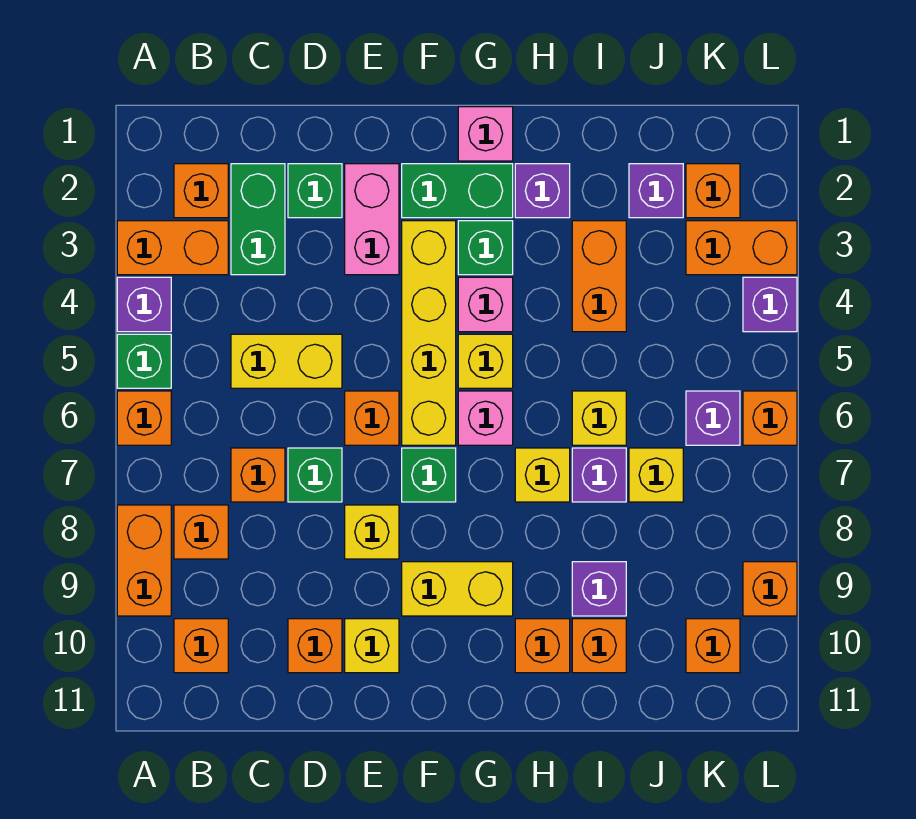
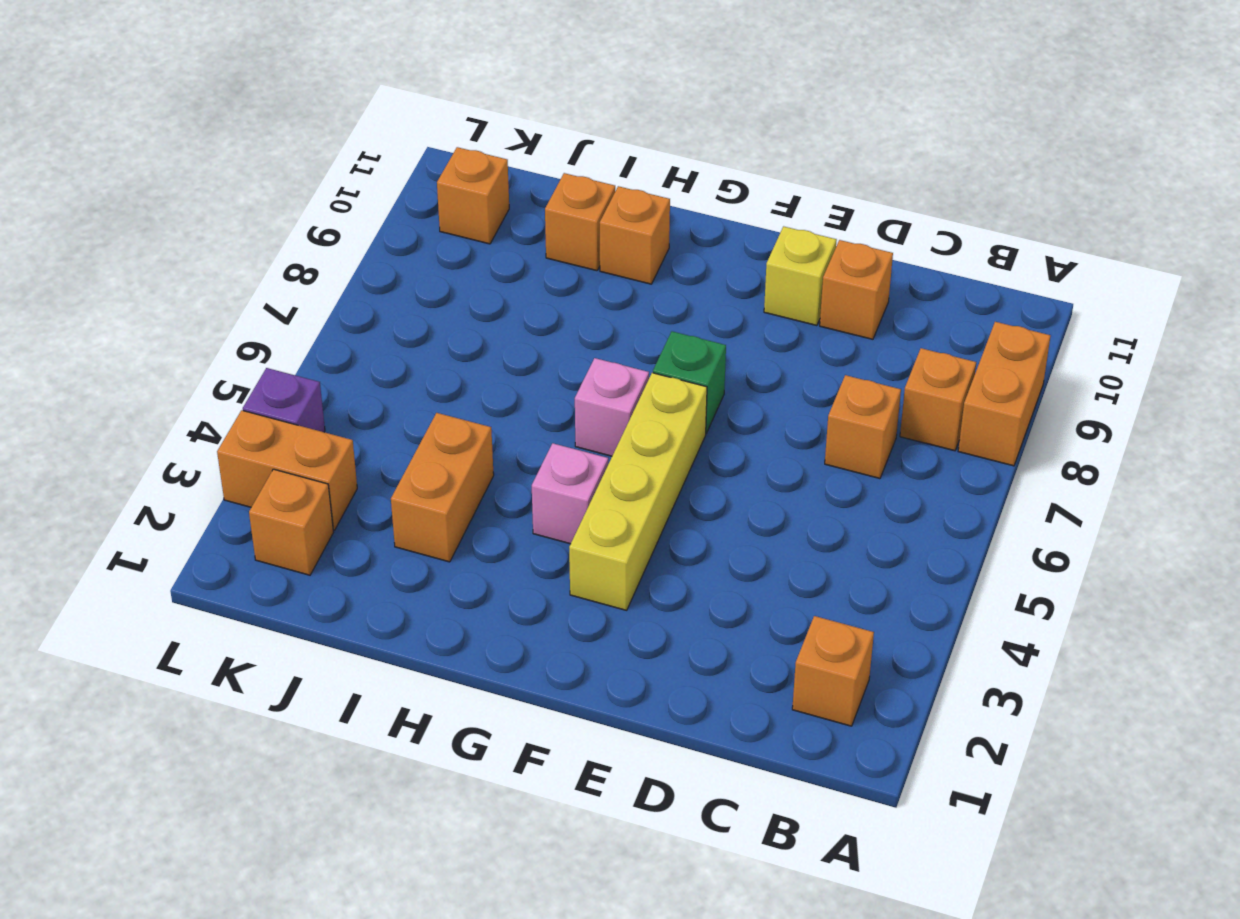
none -> orange brick A3:B3 level 1
none -> purple brick A4 level 1
none -> green brick A5 level 1
none -> orange brick A6 level 1

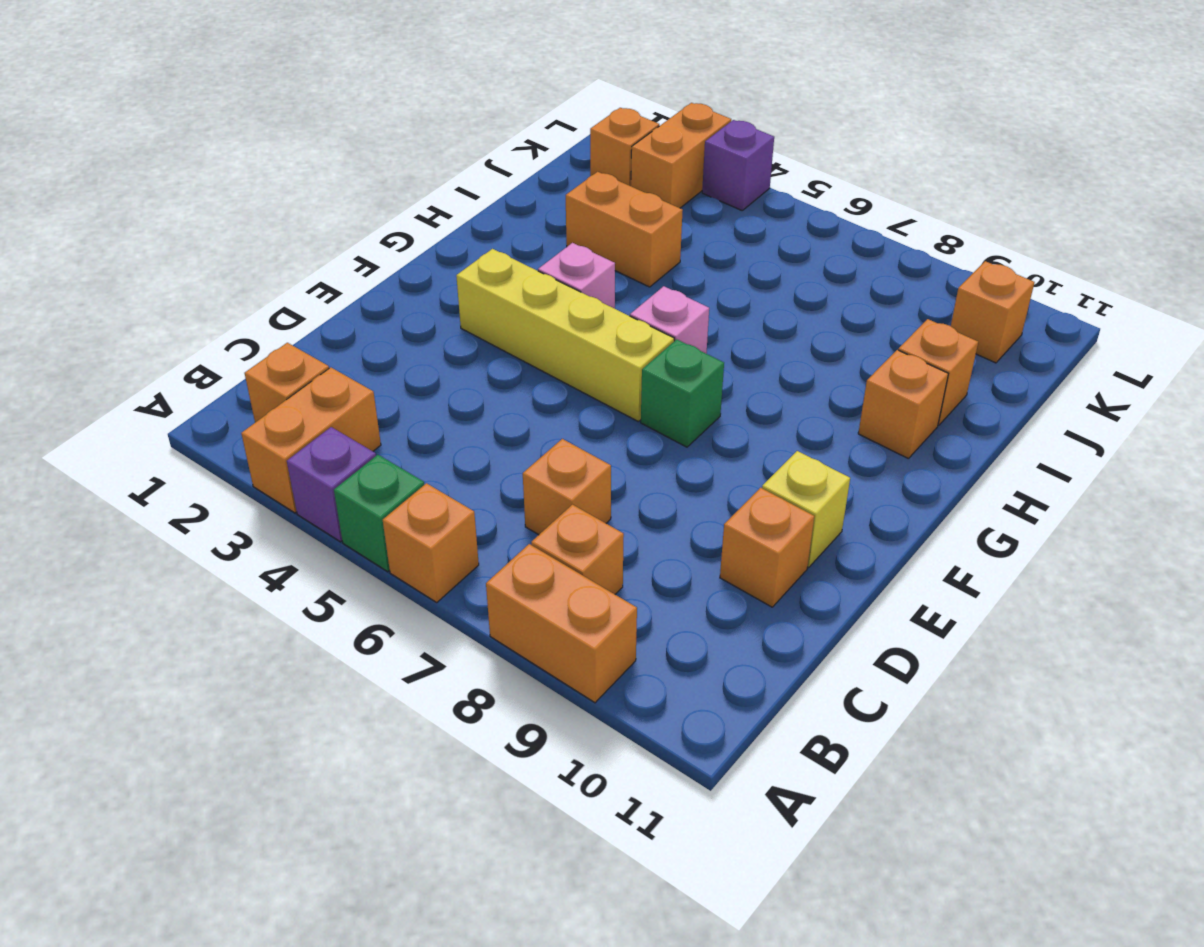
none -> orange brick B10 level 1
none -> green brick C2:C3 level 1
none -> yellow brick C5:D5 level 1
none -> green brick D2 level 1

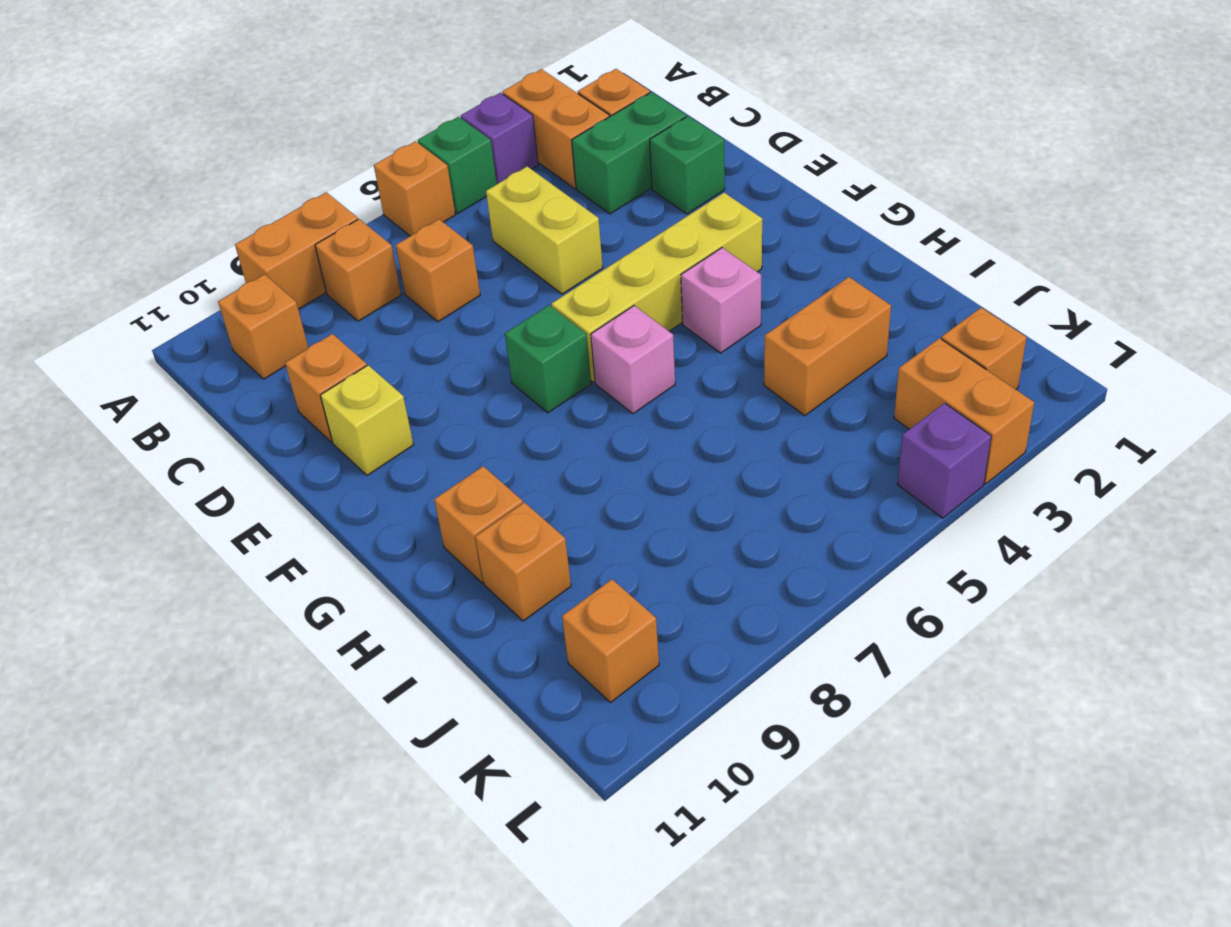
none -> green brick D7 level 1
none -> pink brick E2:E3 level 1
none -> orange brick E6 level 1
none -> yellow brick E8 level 1

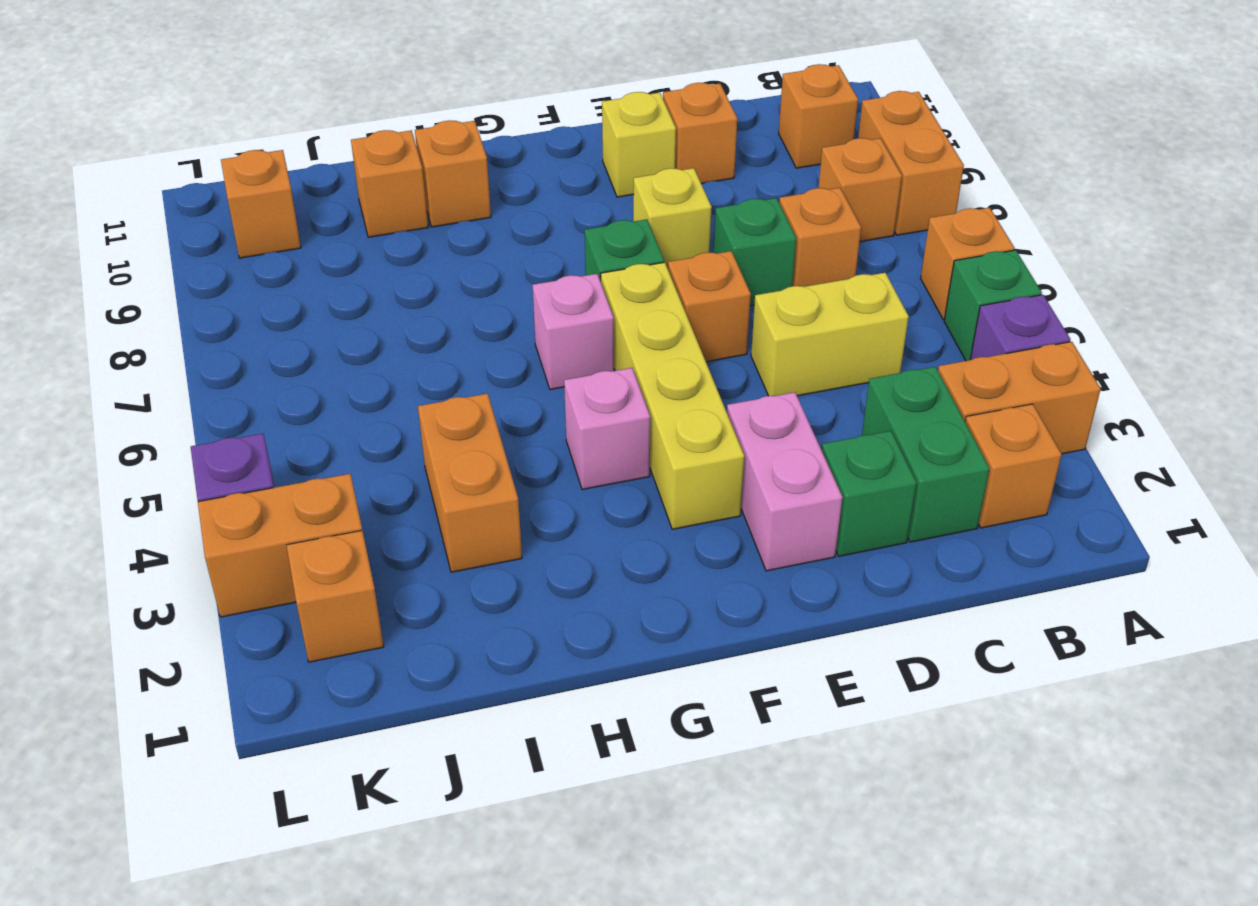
none -> green brick F2:G2 level 1
none -> yellow brick F9:G9 level 1
none -> pink brick G1 level 1
none -> green brick G3 level 1

